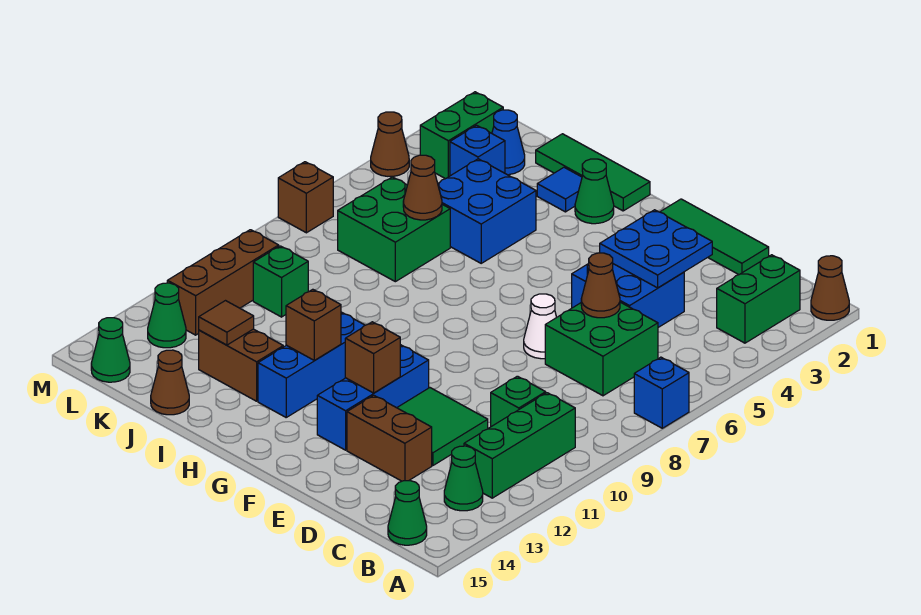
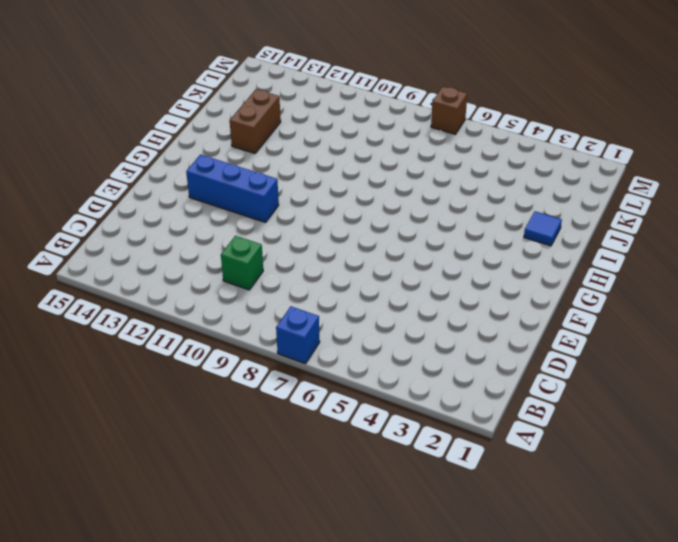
none -> brown cone A1 level 1
none -> green brick B2:B3 level 1
none -> green brick B10:B12 level 1
none -> green cone B13 level 1

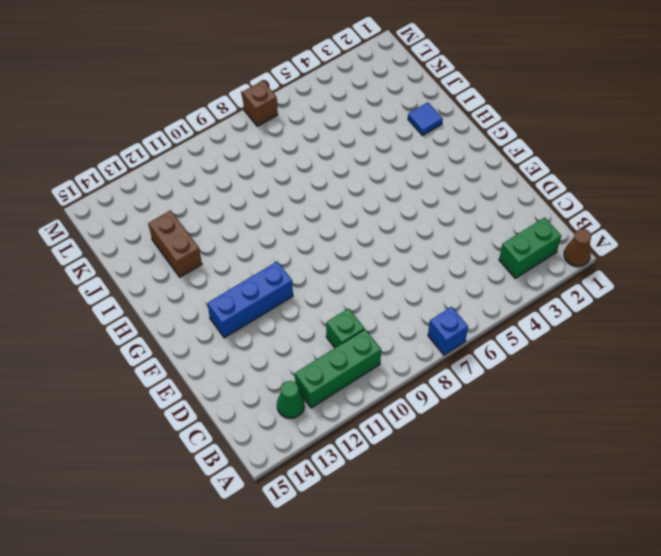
none -> green cone B15 level 1
none -> green brick C6:D7 level 1
none -> green tile D1:F1 level 1
none -> blue brick D4:E5 level 1

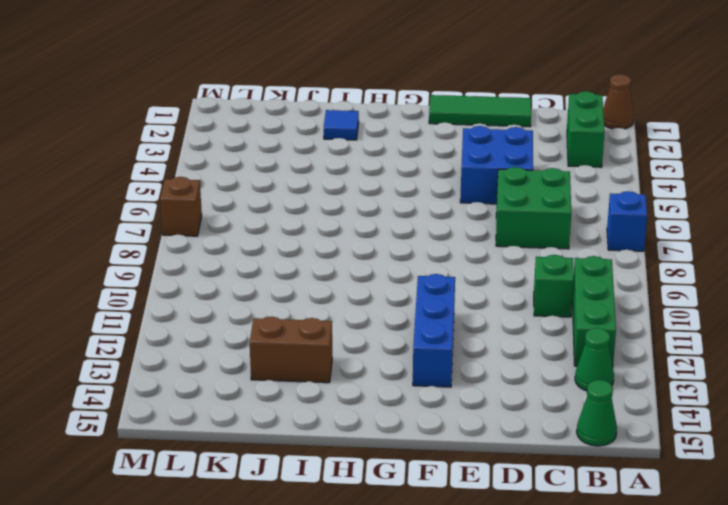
none -> green tile D11:E12 level 1
none -> brown brick D13:E13 level 1
none -> white cone E7 level 1
none -> green tile H1:J1 level 1

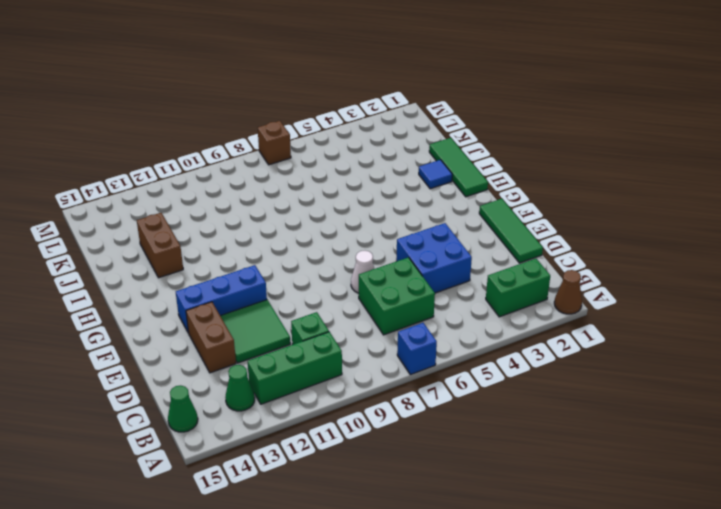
none -> green cone H2 level 1
none -> blue brick H11:H13 level 1
none -> blue brick I4:J5 level 1
none -> green brick J6:K7 level 1

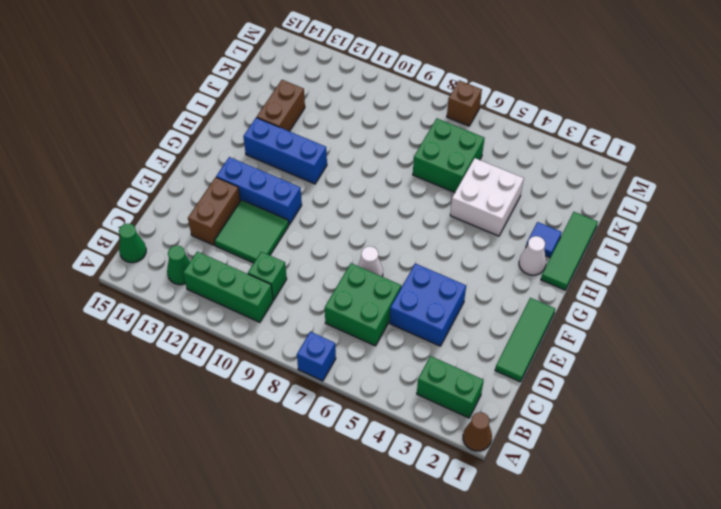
white cone H2 level 1 -> green cone H2 level 1
white brick I4:J5 level 1 -> blue brick I4:J5 level 1
none -> brown cone J15 level 1
none -> blue cone K2 level 1
none -> blue brick K3 level 1
none -> green brick K10 level 1

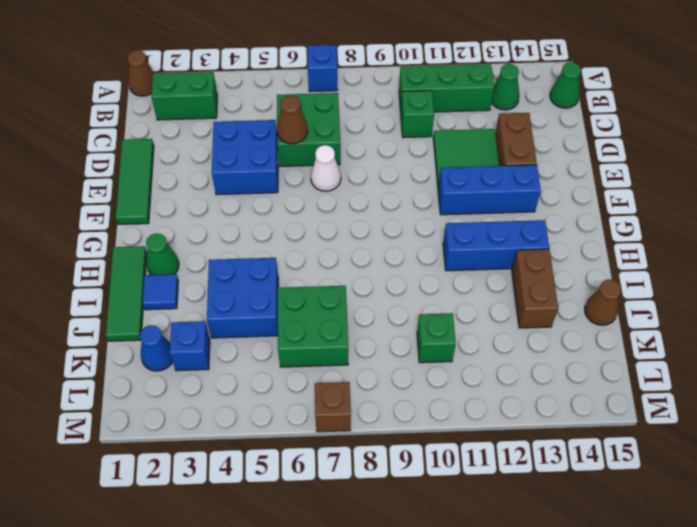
none -> green brick L2:L3 level 1
none -> brown brick L10:L12 level 1
none -> green cone L13 level 1
none -> green cone L15 level 1

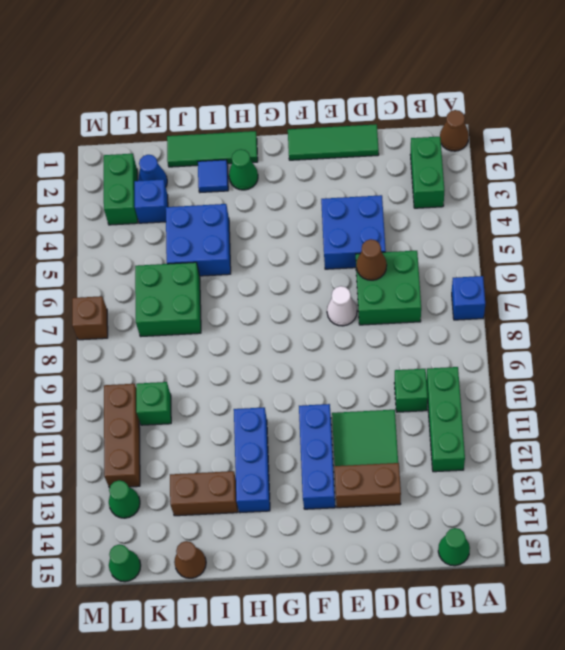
none -> green cone B13 level 1
none -> brown cone M4 level 1
none -> blue plate D3:E4 level 2
none -> brown brick F12 level 2

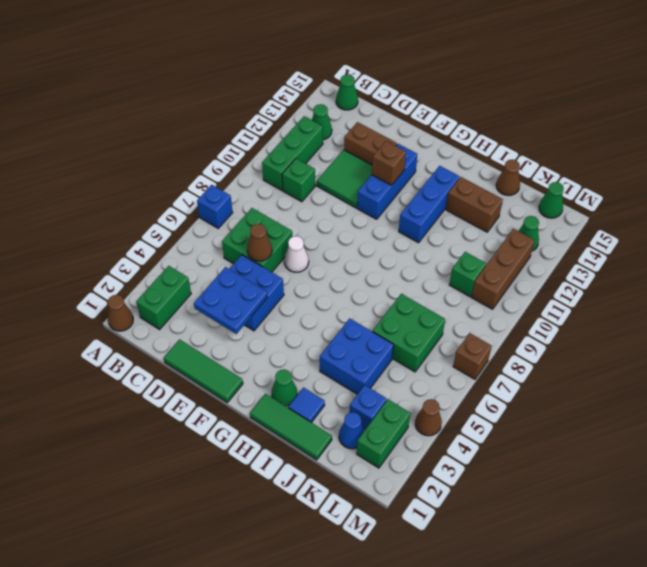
none -> brown brick H12 level 2
none -> brown cone J6 level 2
none -> brown tile J13 level 2

